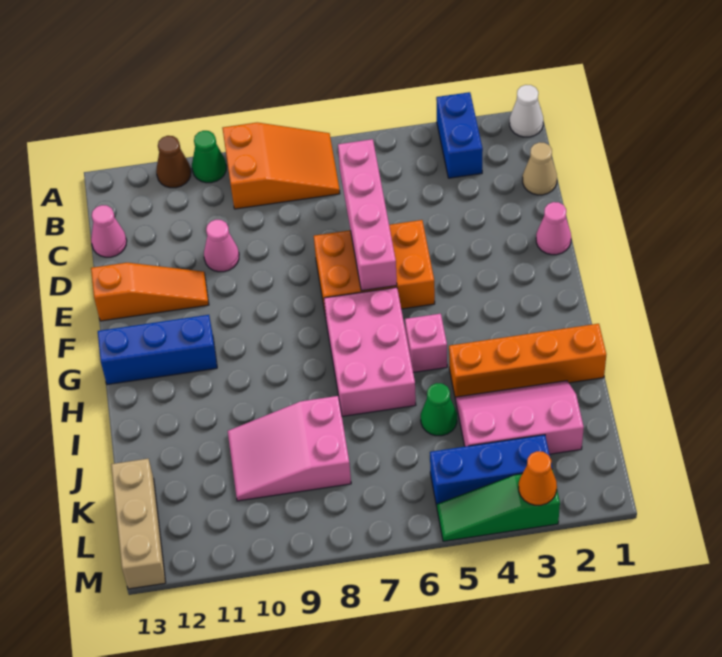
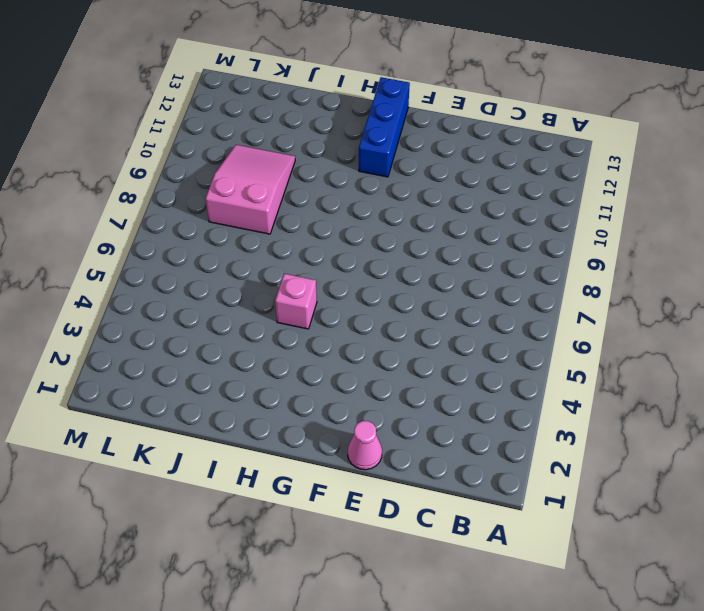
none -> white cone A1 level 1
none -> blue brick A3:B3 level 1
none -> orange slope A7:B9 level 1 top 9

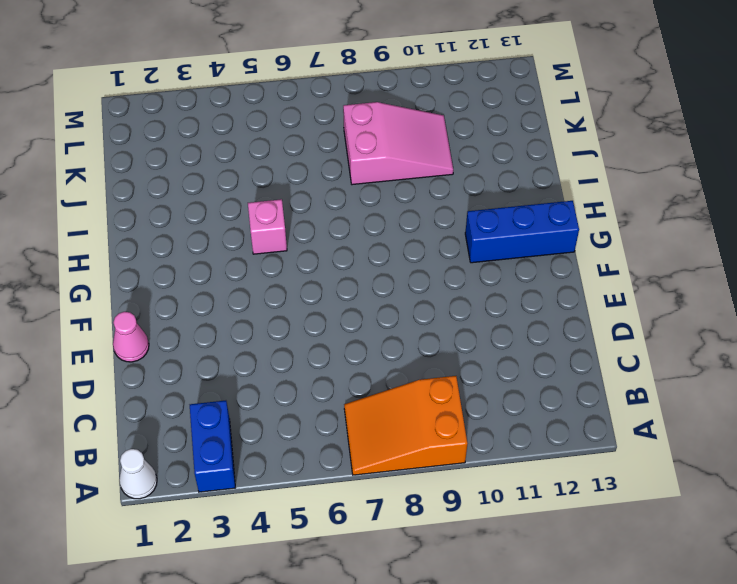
none -> green cone A10 level 1
none -> brown cone A11 level 1
none -> tan cone C1 level 1

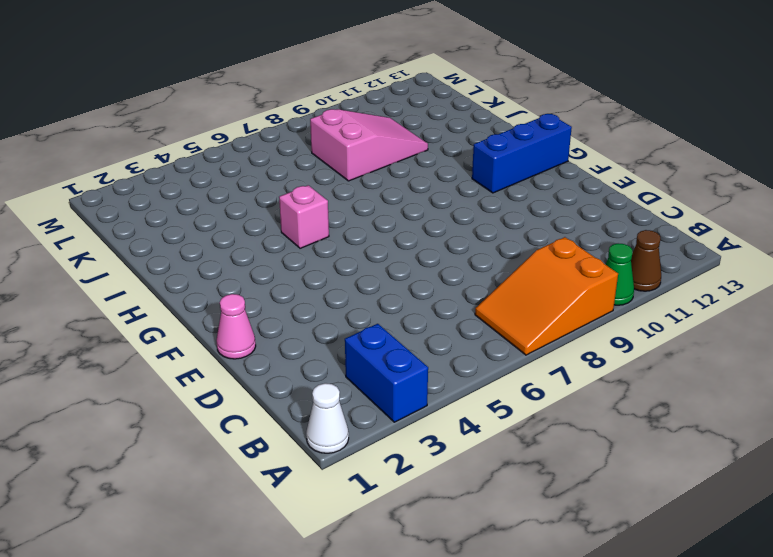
none -> tan cone C1 level 1
none -> pink cone C13 level 1
none -> pink cone D10 level 1

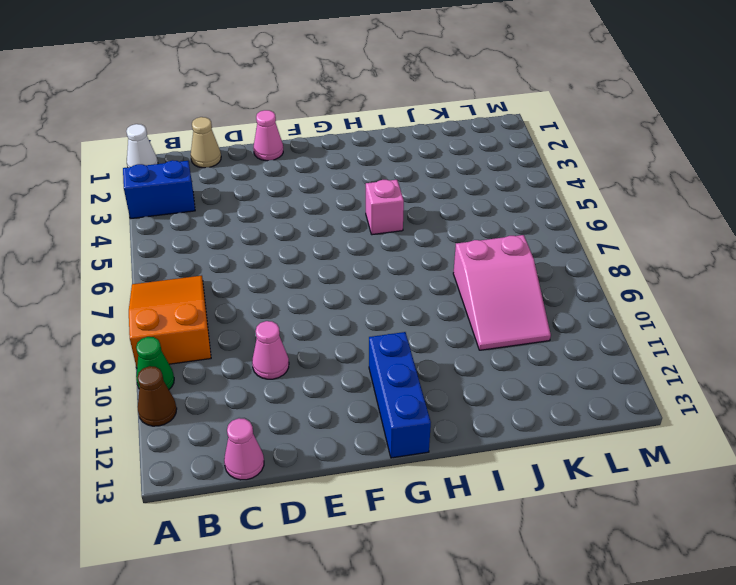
none -> orange brick E5:F7 level 1
none -> orange slope E11:E13 level 1 top 13
none -> pink brick G6:I7 level 1

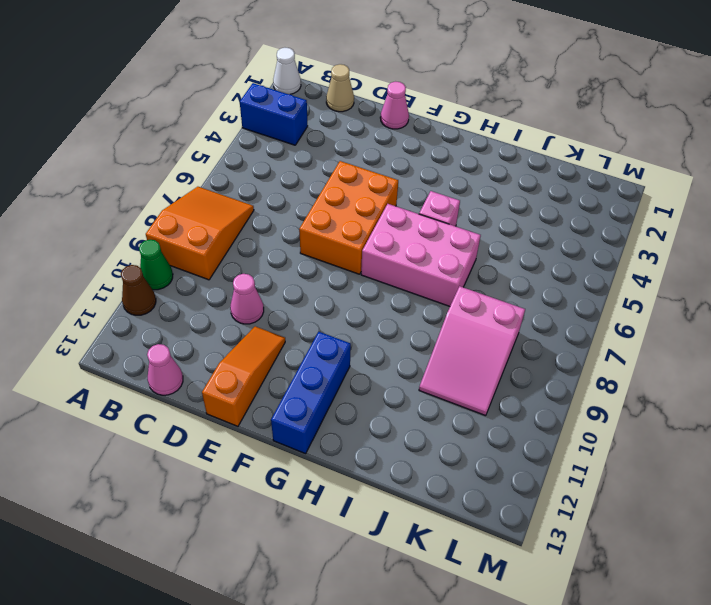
none -> orange brick I1:I4 level 1
none -> pink slope J2:K4 level 1 top K
none -> green cone J5 level 1

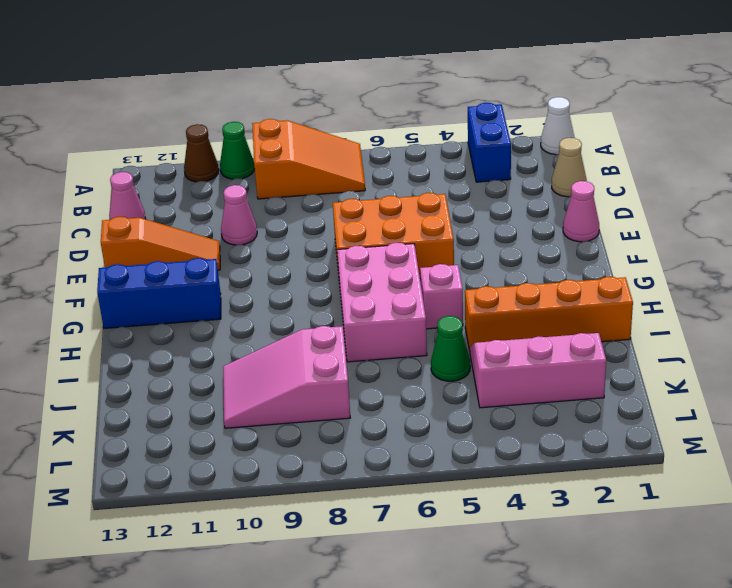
none -> tan brick K13:M13 level 1
none -> blue brick L3:L5 level 1
none -> green slope M3:M5 level 1 top 3

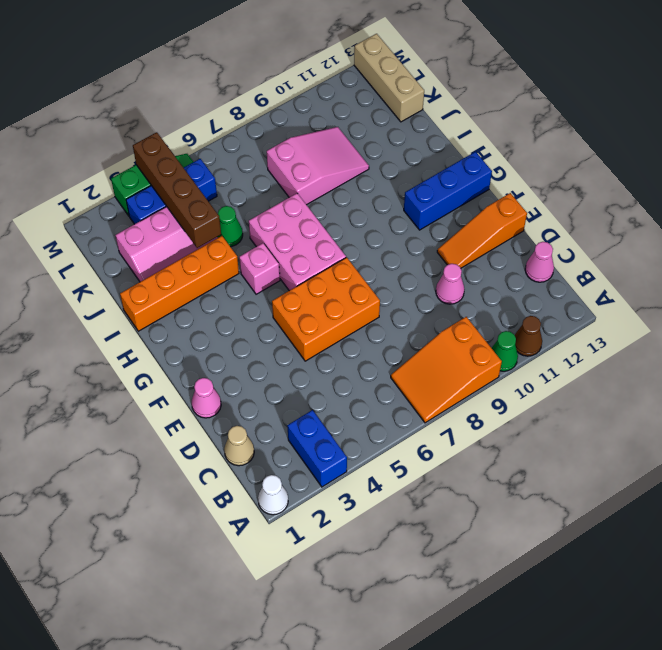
brown brick J4:M4 level 2 -> none
none -> pink brick C6:F6 level 2
none -> orange cone M3 level 2

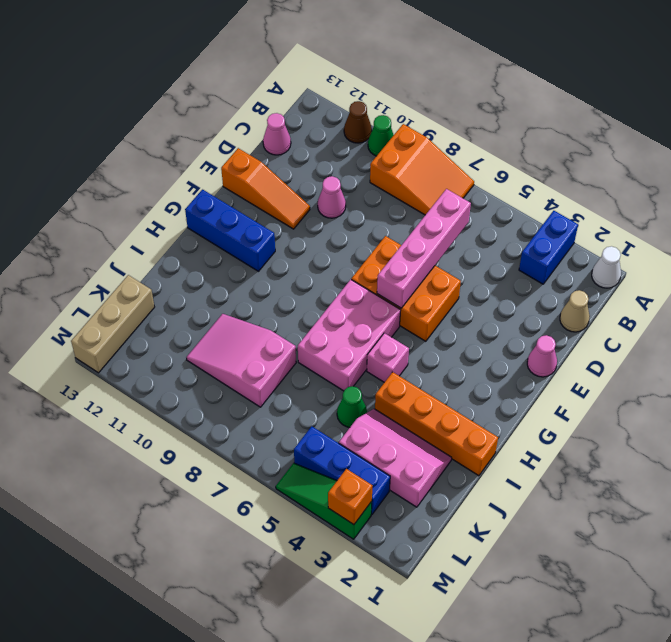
orange brick M3 level 2 -> orange cone M3 level 2

